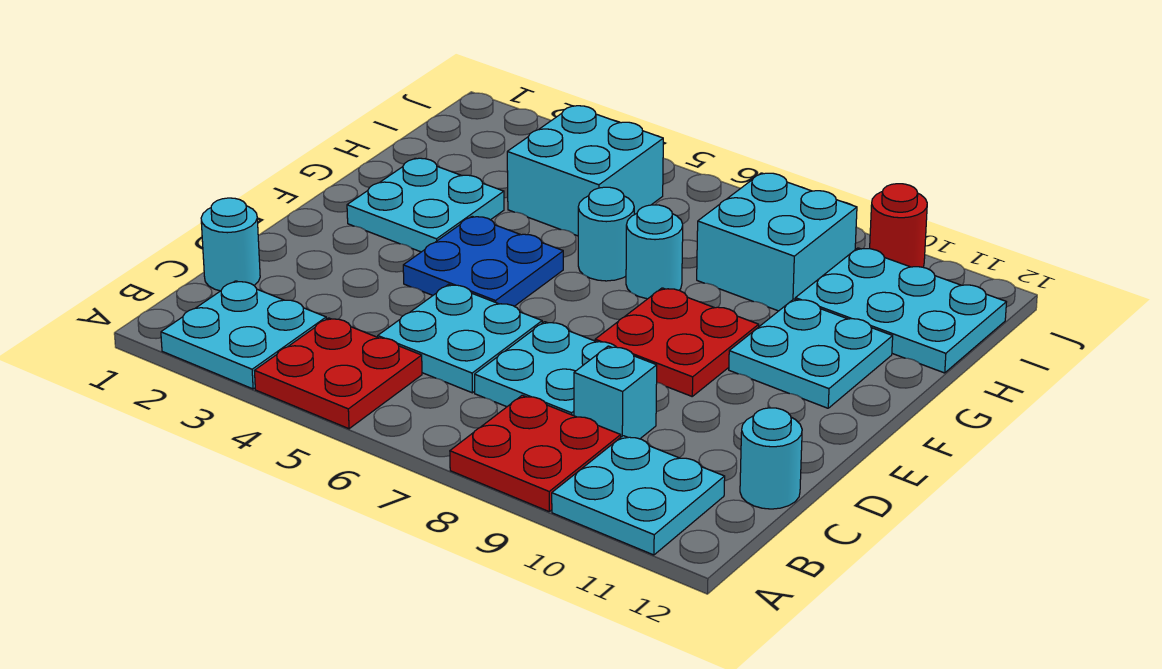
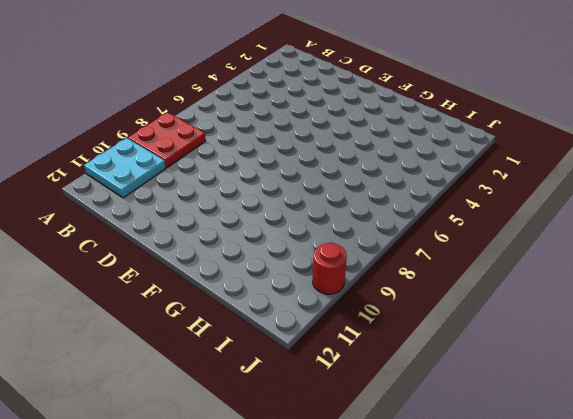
none -> cyan plate A2:B3 level 1
none -> red plate A4:B5 level 1
none -> cyan round brick C1 level 1

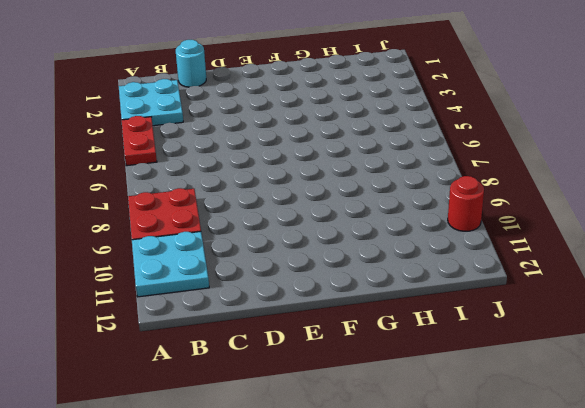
red plate A4:A5 level 1 -> red plate A4:B5 level 1
none -> cyan plate C5:D6 level 1
none -> cyan plate C7:D8 level 1
none -> cyan brick C9 level 1

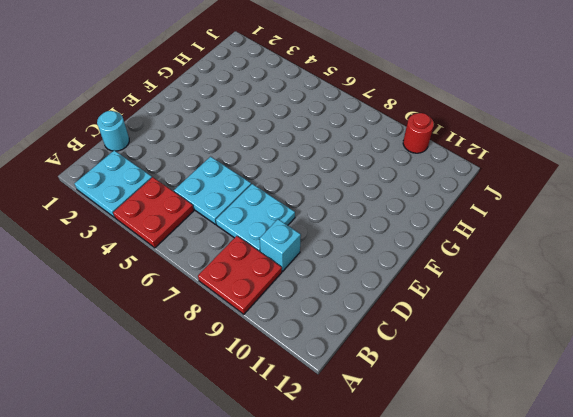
none -> cyan plate A10:B11 level 1
none -> cyan round brick C12 level 1
none -> blue plate E4:F5 level 1

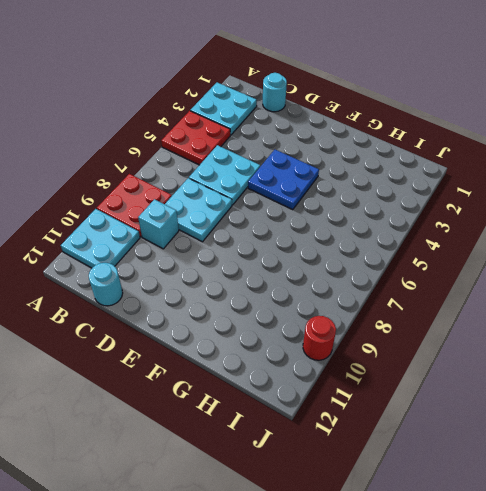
none -> red plate E8:F9 level 1
none -> cyan plate F2:G3 level 1
none -> cyan plate F10:G11 level 1

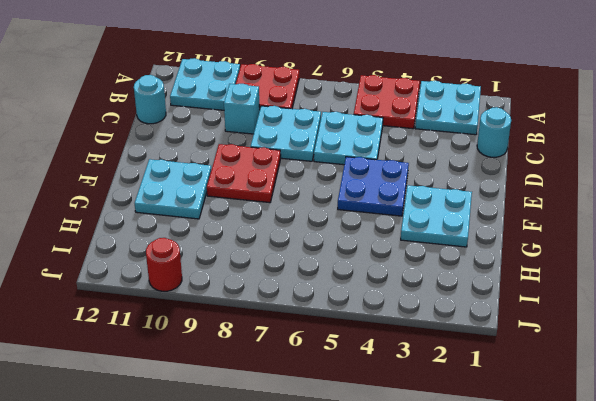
none -> cyan round brick G6 level 1
none -> cyan round brick G7 level 1
none -> cyan brick H4:I5 level 1

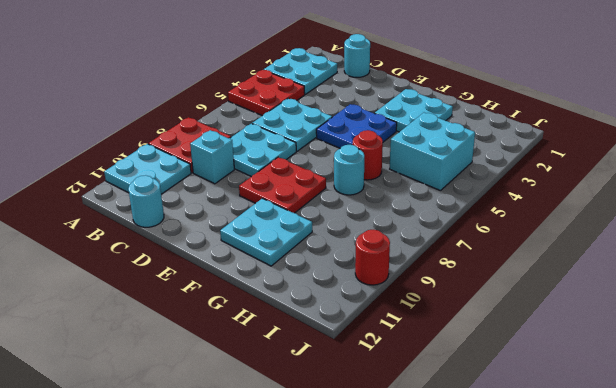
red round brick G6 level 1 -> cyan round brick G6 level 1
none -> cyan brick H8:I9 level 1
none -> cyan plate H10:I12 level 1

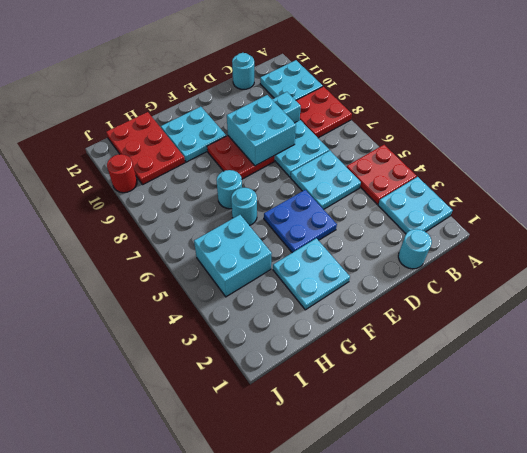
cyan brick D8:E9 level 2 -> cyan brick H8:I9 level 1
red plate H10:I12 level 1 -> cyan plate H10:I12 level 1

